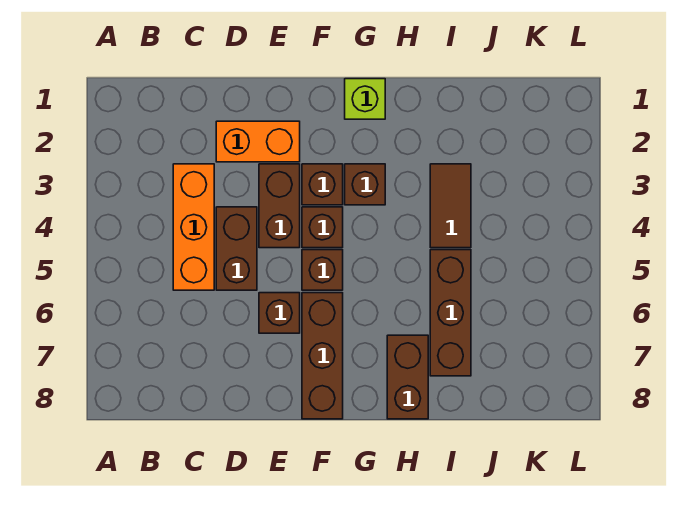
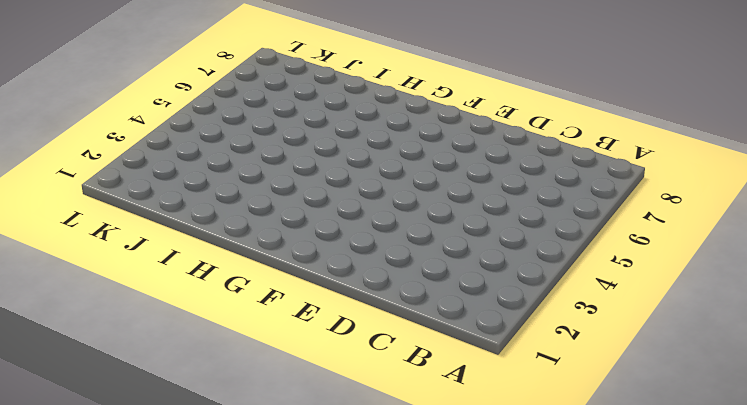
none -> orange brick C3:C5 level 1
none -> orange brick D2:E2 level 1
none -> brown brick D4:D5 level 1

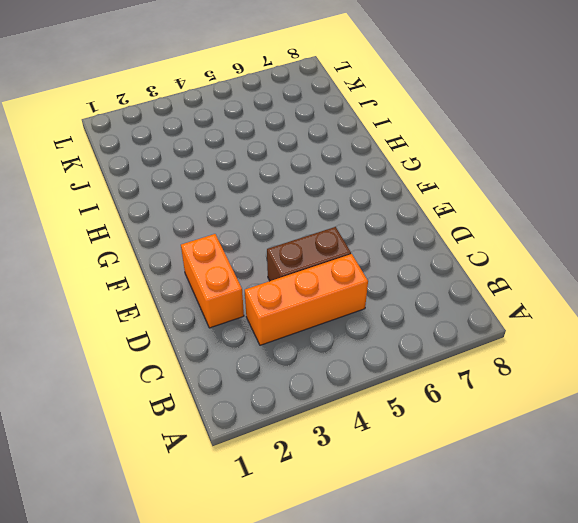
none -> brown brick E3:E4 level 1
none -> brown brick E6 level 1
none -> brown brick F3 level 1

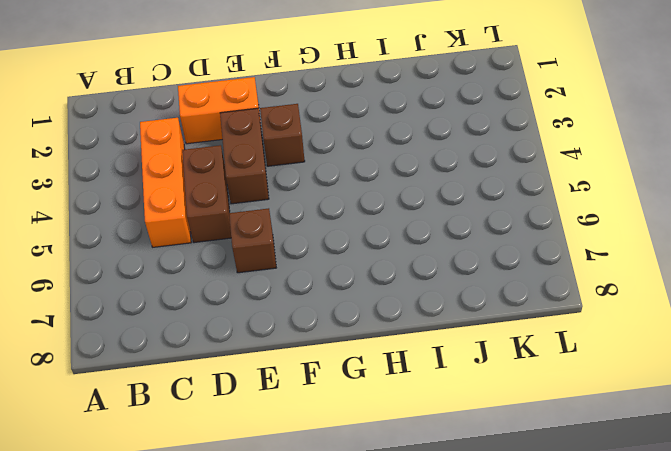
none -> brown brick F4 level 1
none -> brown brick F5 level 1
none -> brown brick F6:F8 level 1

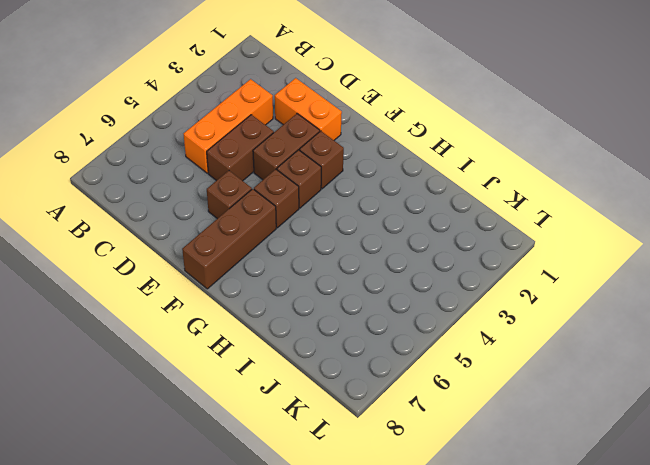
none -> lime brick G1 level 1
none -> brown brick G3 level 1
none -> brown brick H7:H8 level 1

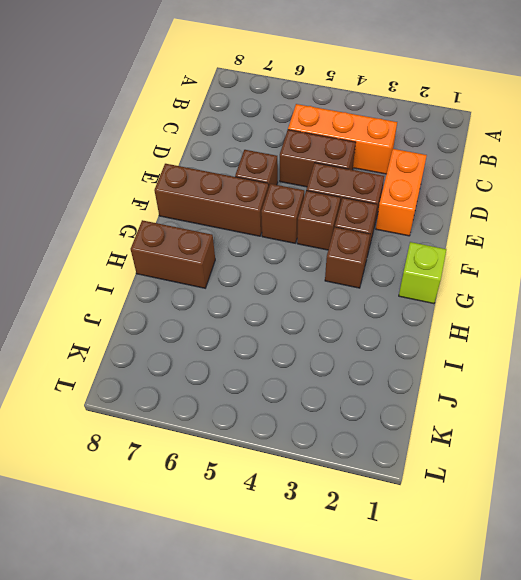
none -> brown tile I3:I4 level 1
none -> brown brick I5:I7 level 1

